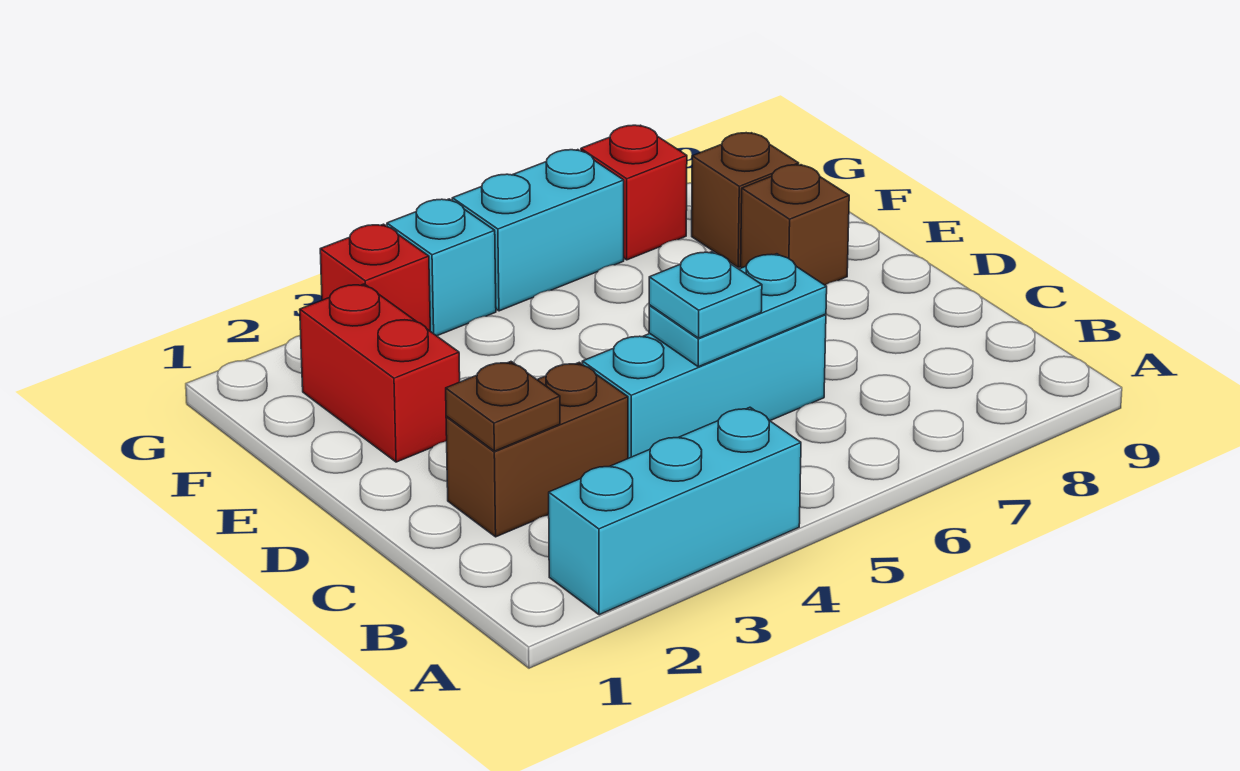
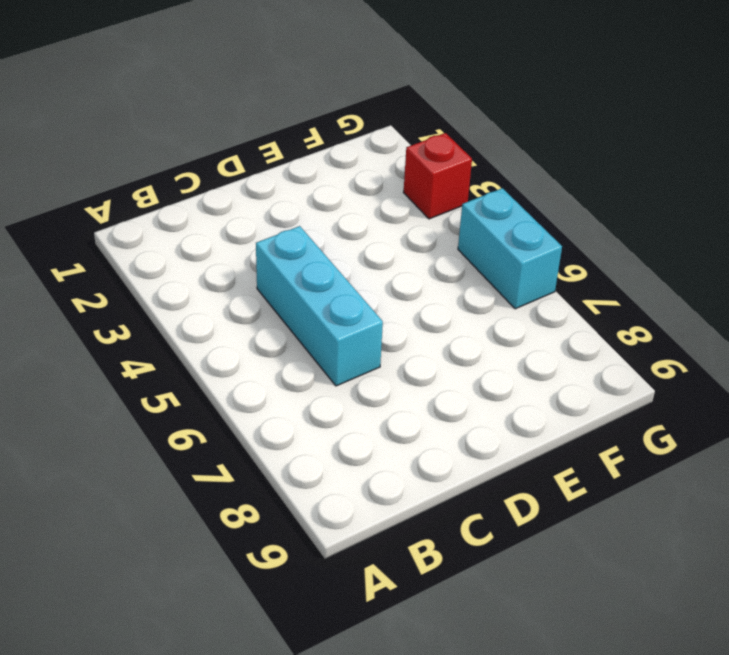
none -> cyan brick A2:A4 level 1
none -> brown brick C2:C3 level 1
none -> red brick E2:F2 level 1

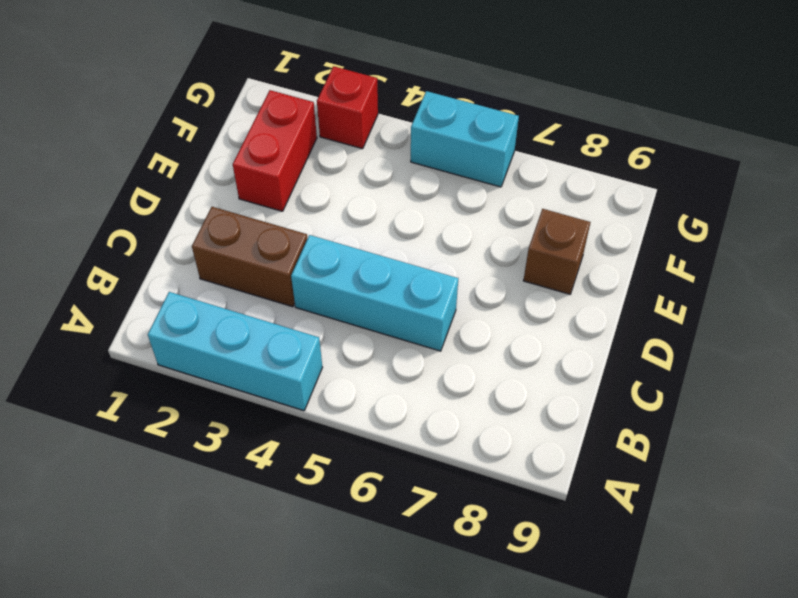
none -> brown brick F8 level 1
none -> cyan brick G4 level 1
none -> red brick G7 level 1

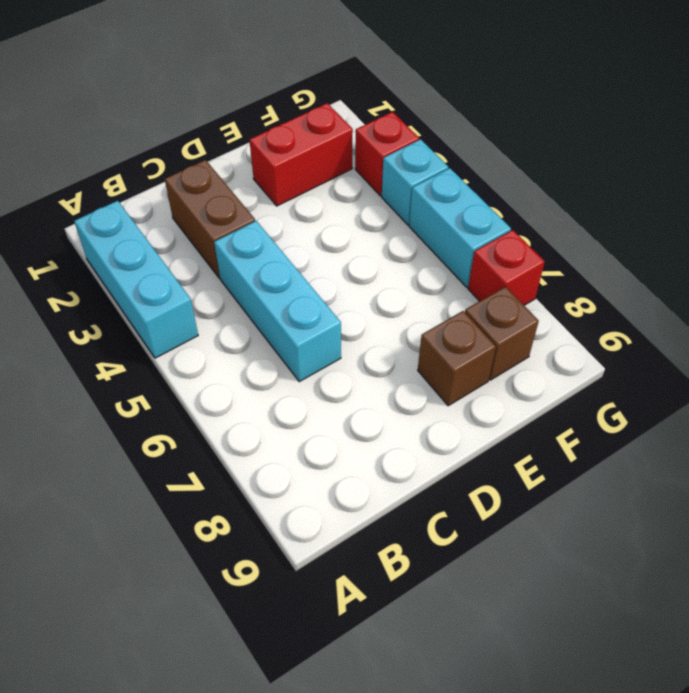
none -> brown plate C2 level 2
none -> cyan plate C5:C6 level 2
none -> cyan plate C5 level 3

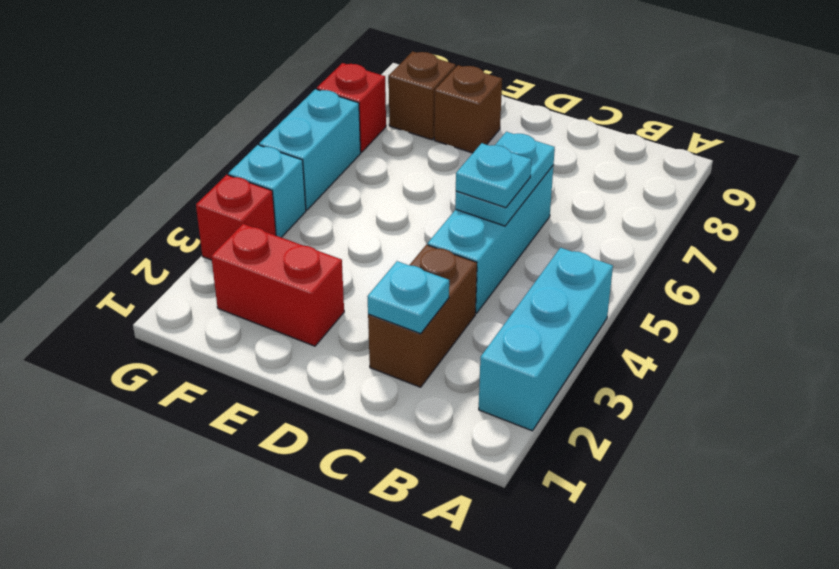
cyan plate C2 level 2 -> brown plate C2 level 2

